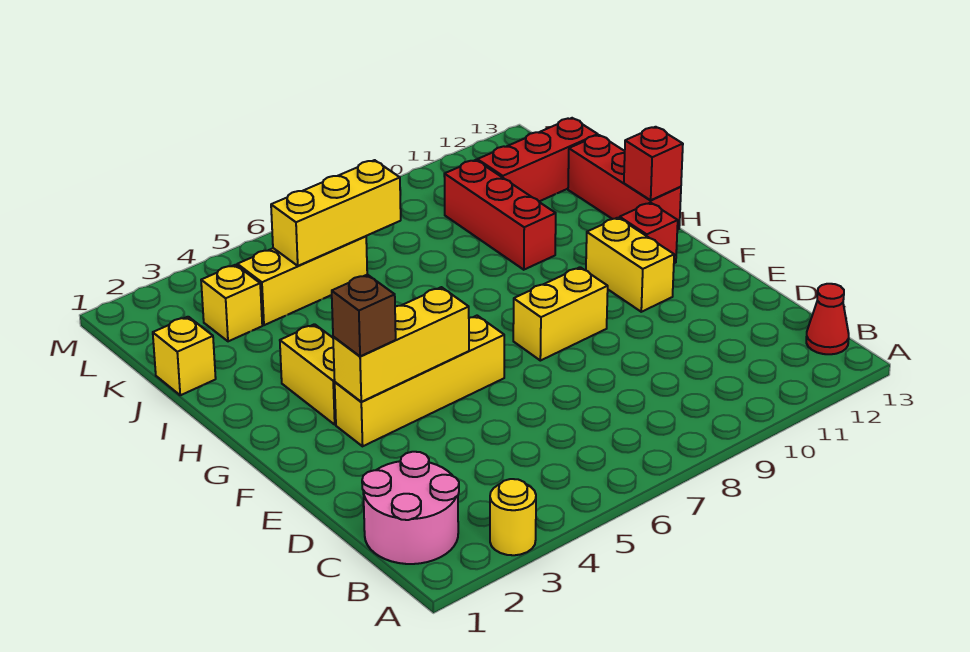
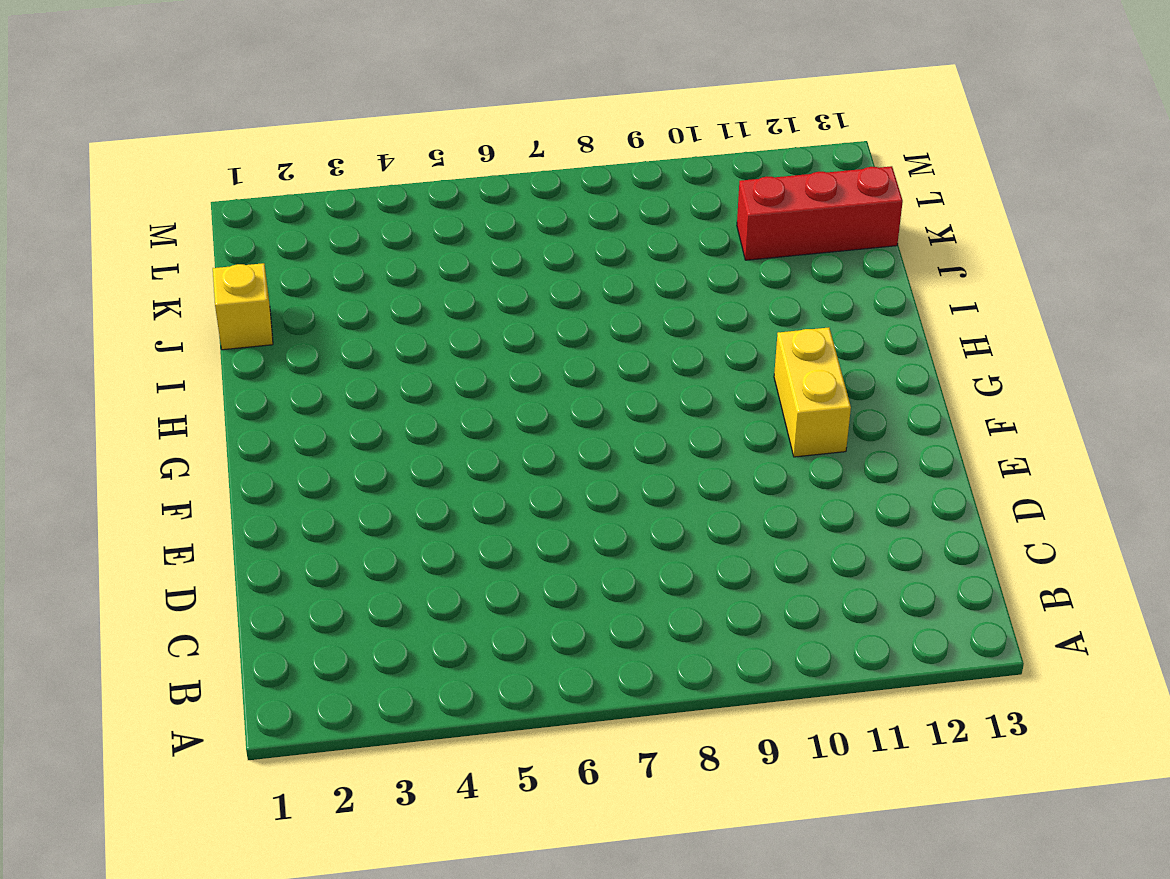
none -> yellow round brick A3 level 1
none -> pink round brick B1:C2 level 1
none -> red cone B13 level 1

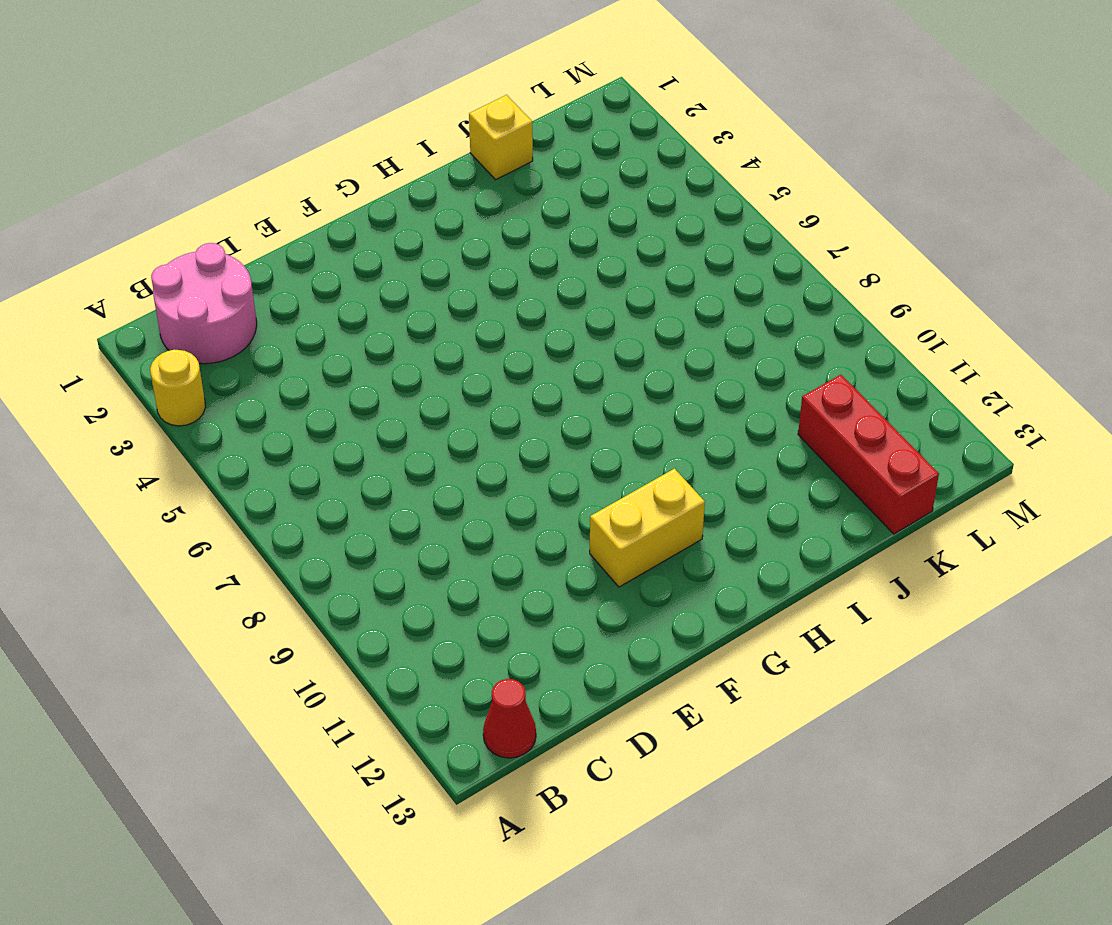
none -> yellow brick F3:F6 level 1
none -> yellow brick F8:F9 level 1
none -> yellow brick G3:H3 level 1

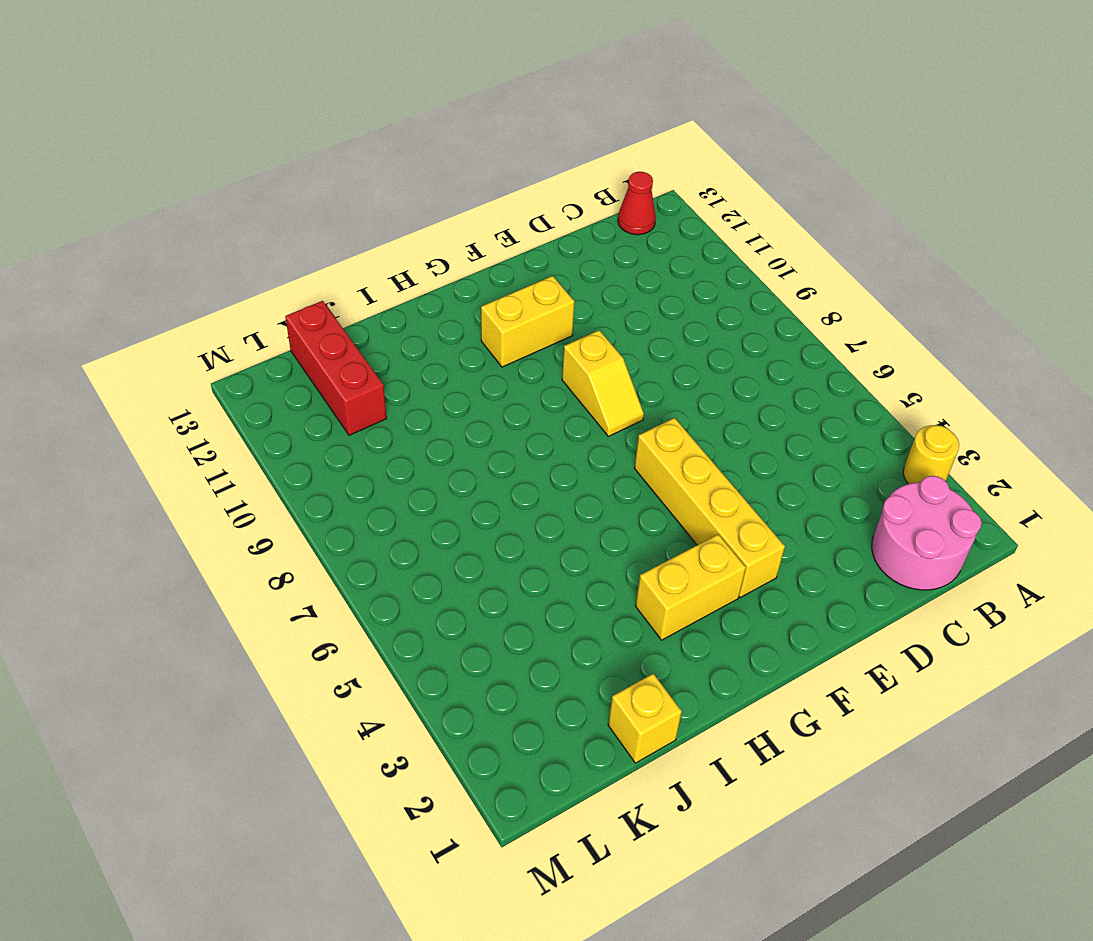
yellow slope F8:F9 level 1 top 9 -> yellow brick F8:F9 level 1
none -> red brick G12 level 1
none -> red brick H13:J13 level 1
none -> red brick I10:K10 level 1

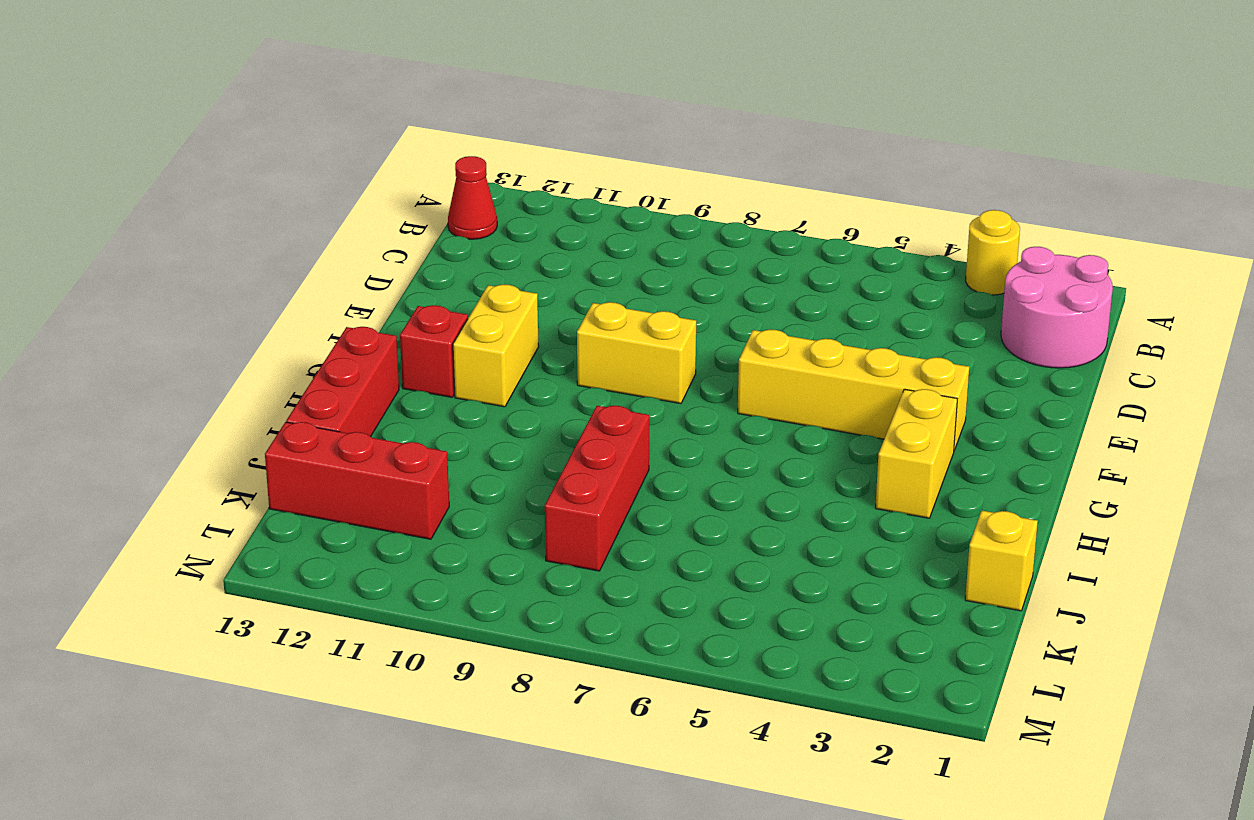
red brick I8:K8 level 1 -> red brick I10:K10 level 1
none -> yellow brick K3 level 1
none -> yellow brick K4:K6 level 1
none -> yellow brick F3:F5 level 2

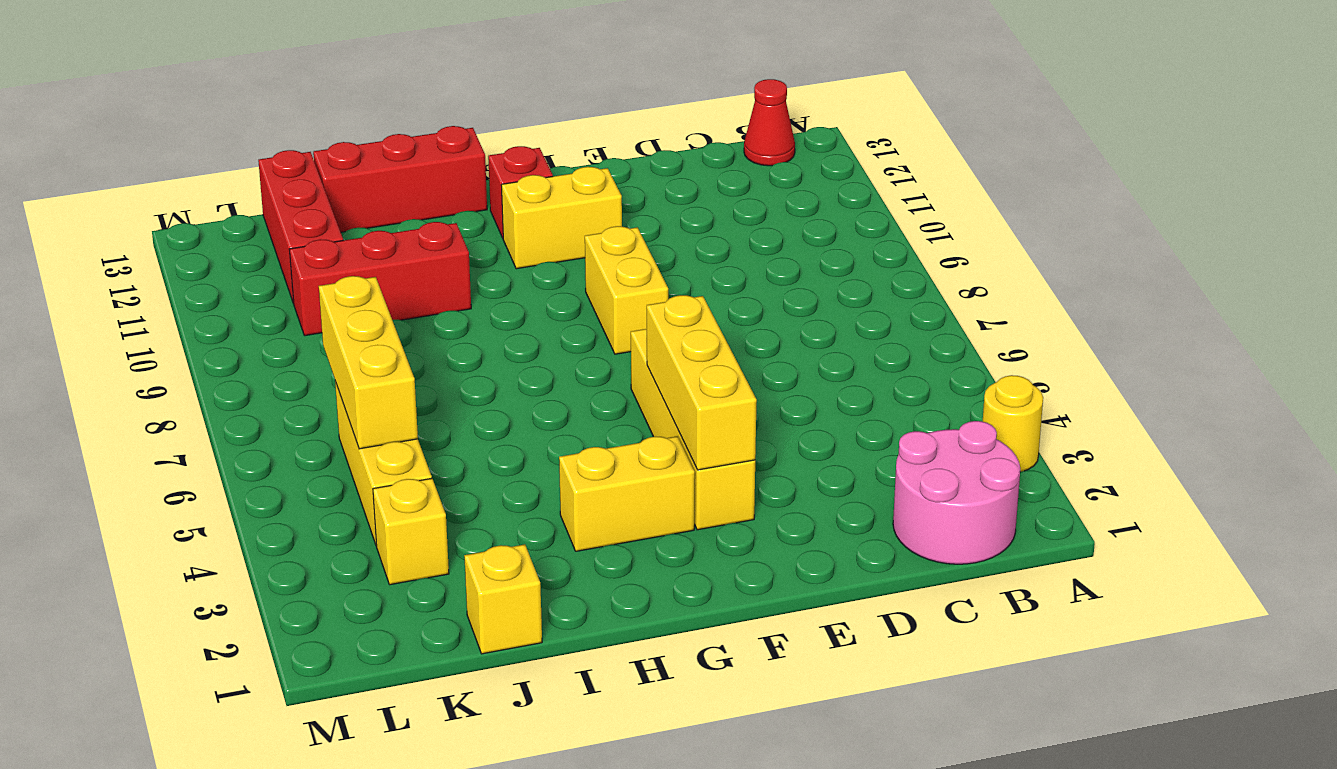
none -> red brick H13 level 2
none -> brown brick F3 level 3

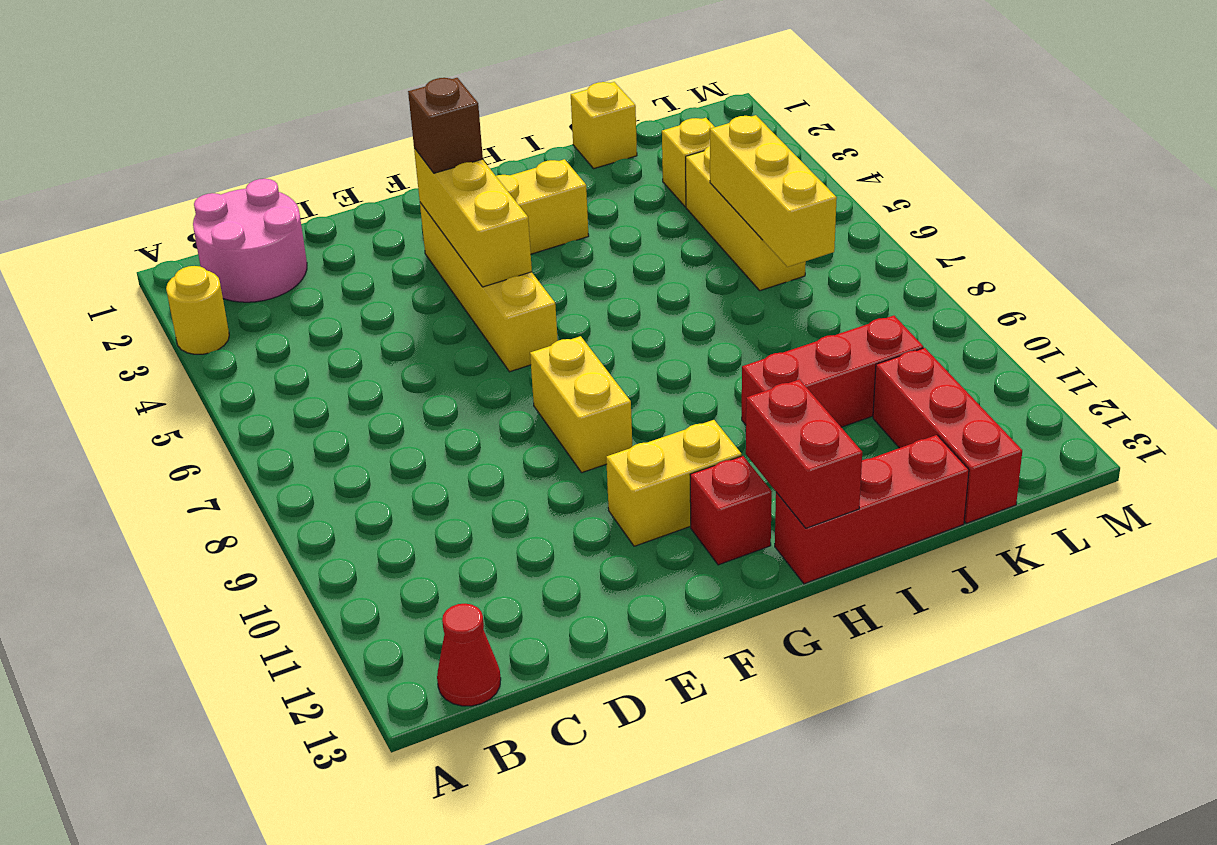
red brick H12:H13 level 2 -> red brick H13 level 2

